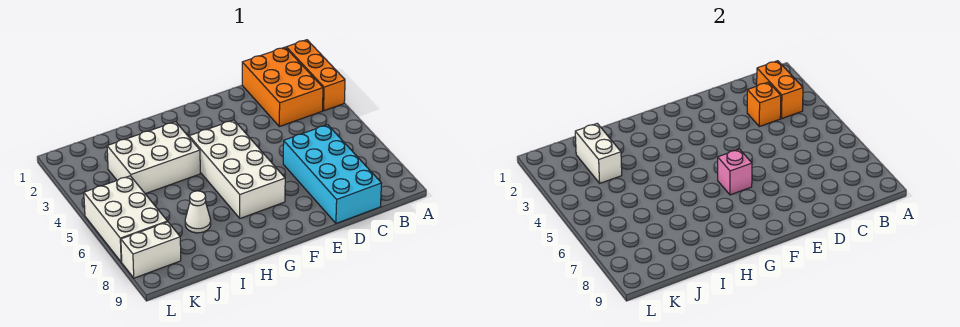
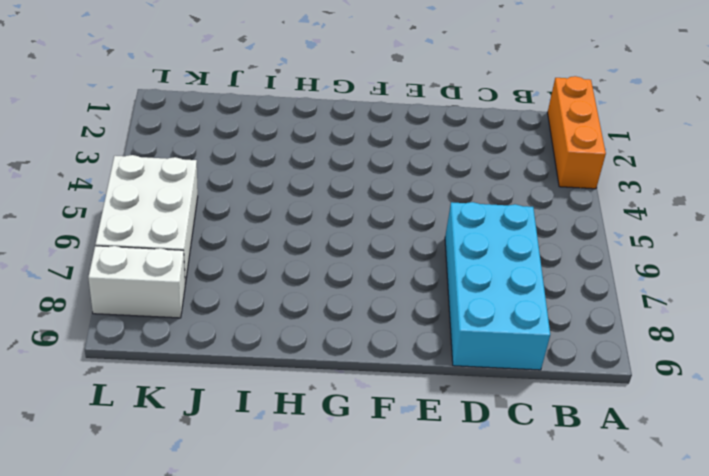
none -> orange brick B1:C3 level 1
none -> white brick F4:G7 level 1
none -> white brick H3:J4 level 1

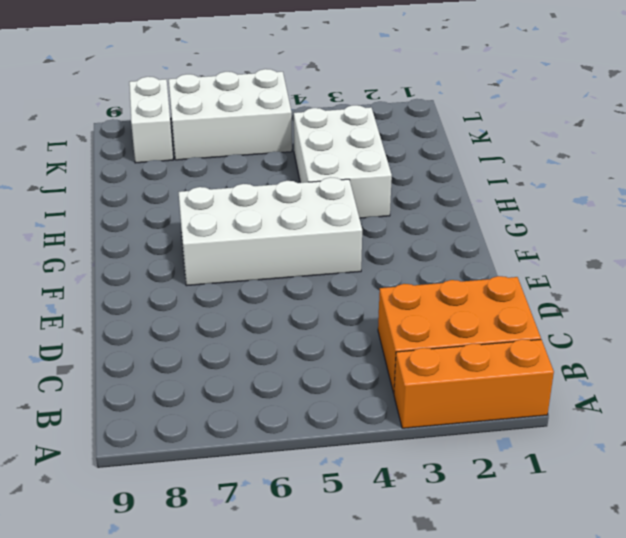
none -> cyan brick C6:D9 level 1
none -> white cone I7 level 1
none -> orange brick B2:B3 level 2

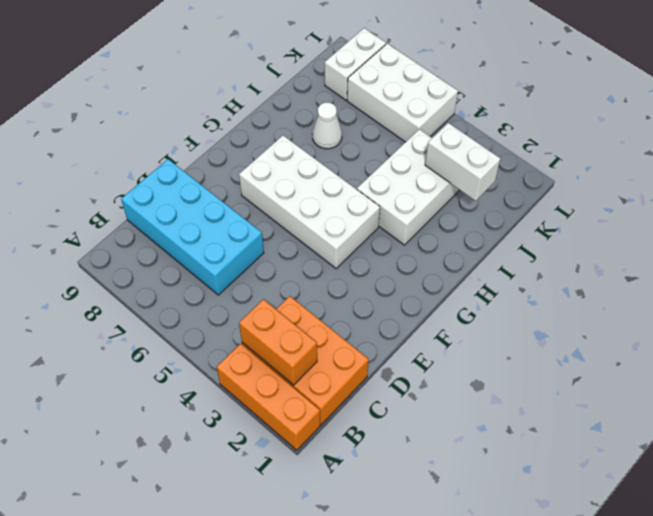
none -> orange brick C3 level 2
none -> pink brick F6 level 2

